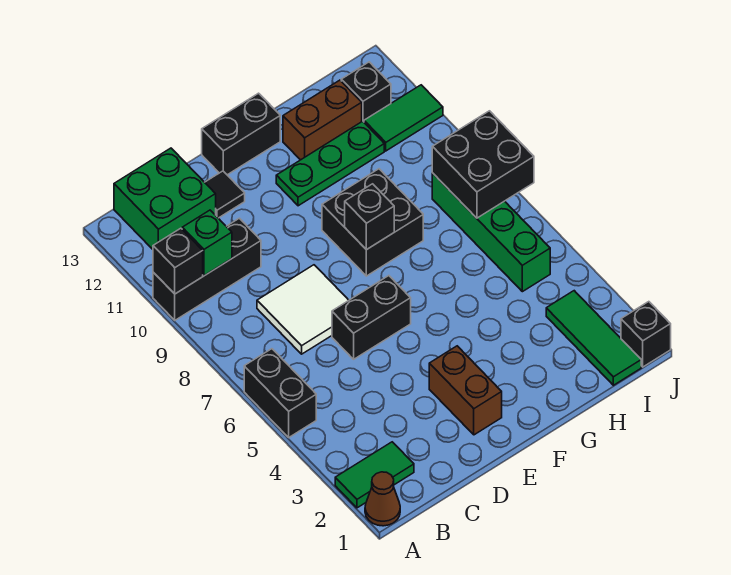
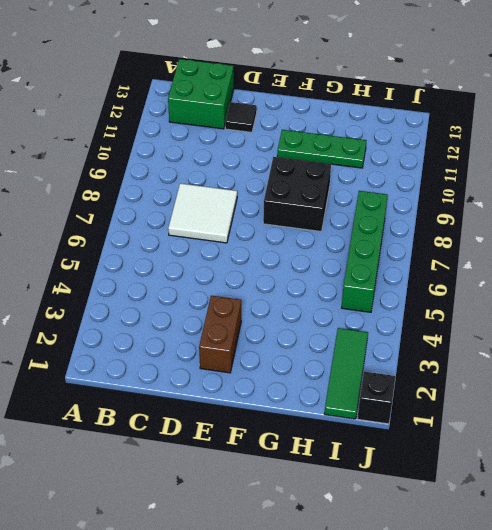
none -> brown cone A1 level 1
none -> green tile A2:B2 level 1
none -> black brick A5:A6 level 1

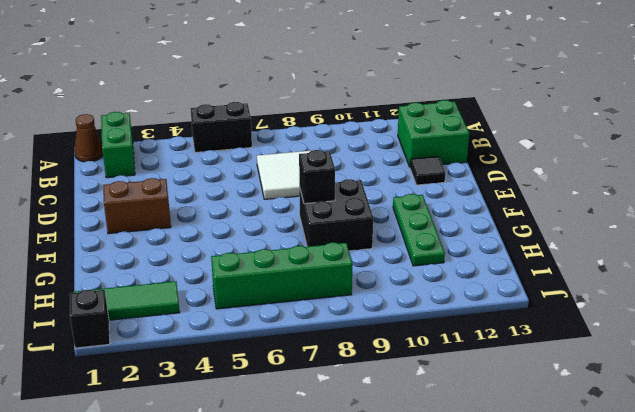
green brick A2:B2 level 1 -> green tile A2:B2 level 1
none -> black brick A10:C10 level 1
none -> black brick D6:E6 level 1
none -> black brick E13:F13 level 1

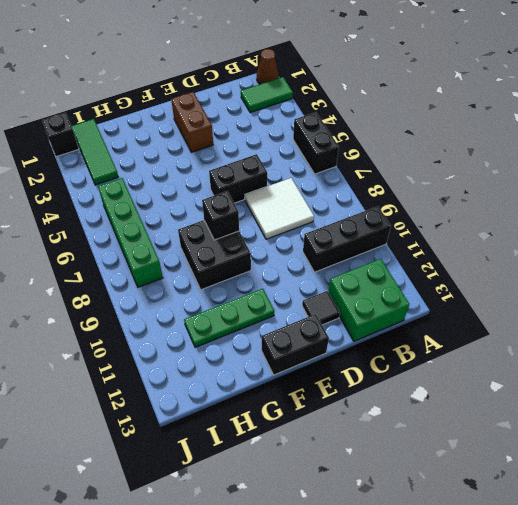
none -> brown brick G12:H12 level 1
none -> green tile I11:J11 level 1
none -> black brick I12 level 1

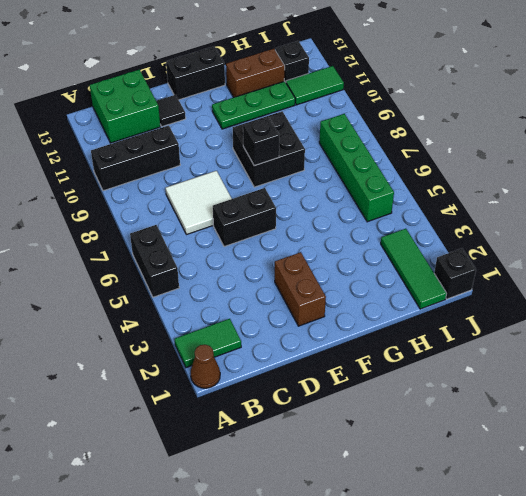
none -> black brick A10 level 2
none -> green brick B10 level 2
none -> black brick I7:J8 level 2

